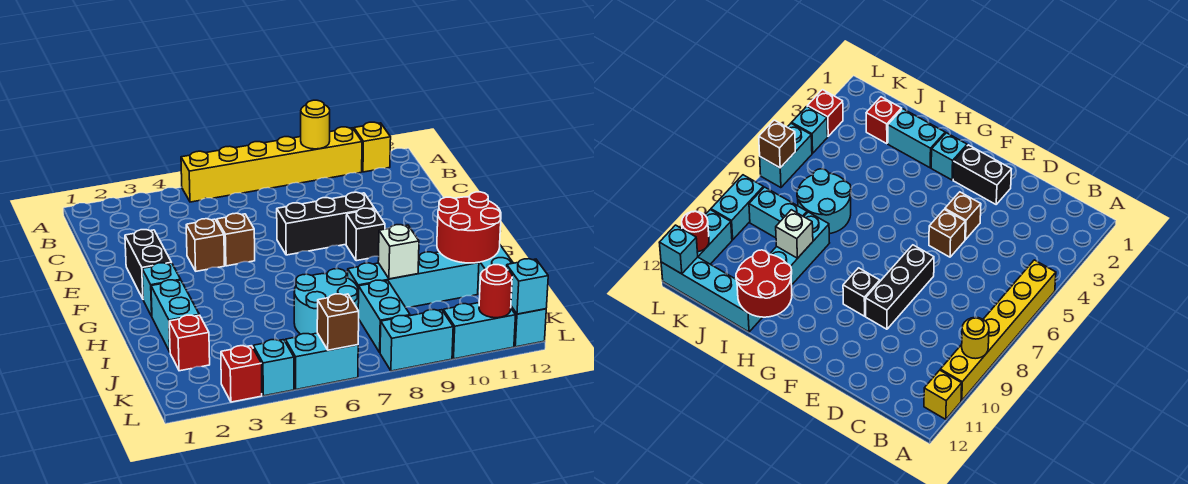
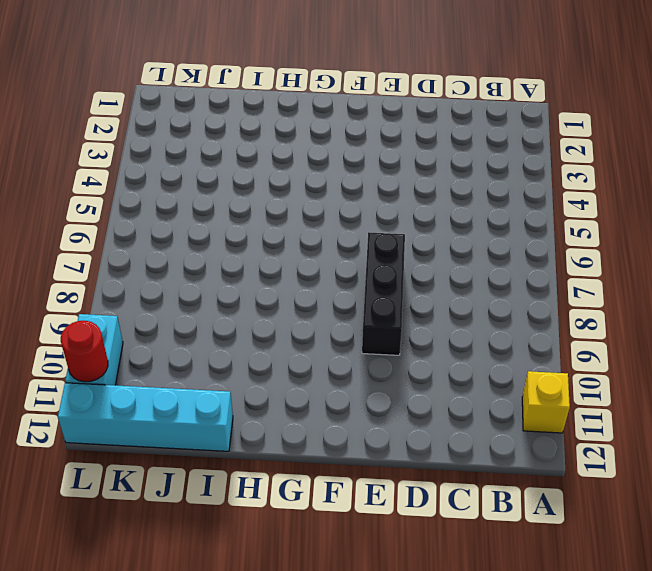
none -> yellow brick A5:A10 level 1
none -> black brick E2:F2 level 1
none -> brown brick E4 level 1

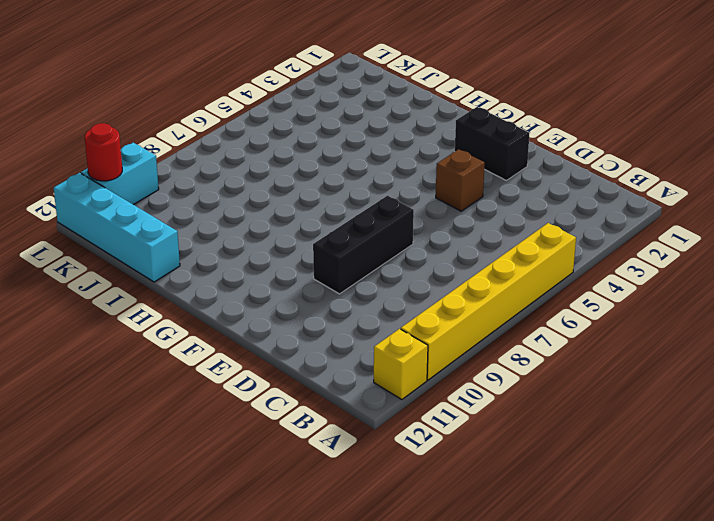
none -> brown brick E5 level 1
none -> black brick F9 level 1
none -> cyan brick G2 level 1

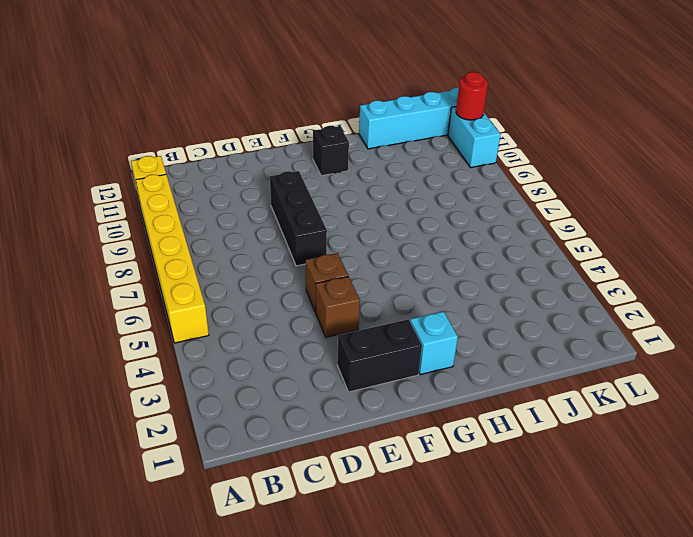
black brick G11 level 1 -> black brick F9 level 1
none -> cyan brick H2:I2 level 1
none -> cyan round brick I6:J7 level 1
none -> cyan brick I8:I11 level 1

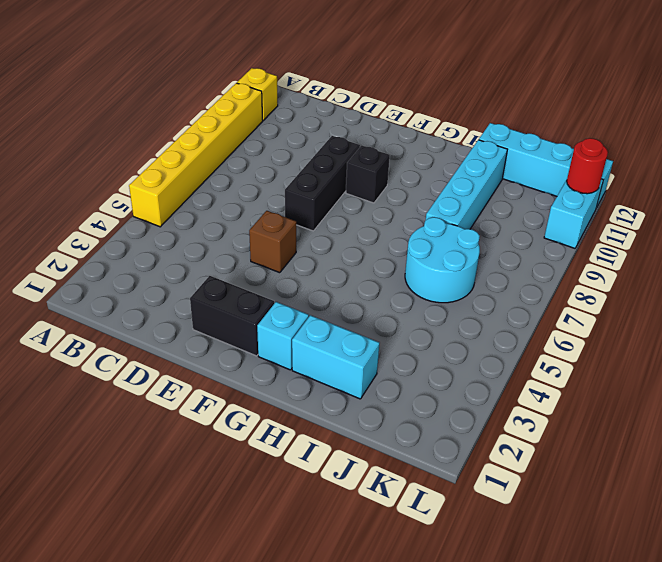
none -> brown brick E4 level 1
none -> red brick J2 level 1
none -> cyan brick J8:K8 level 1

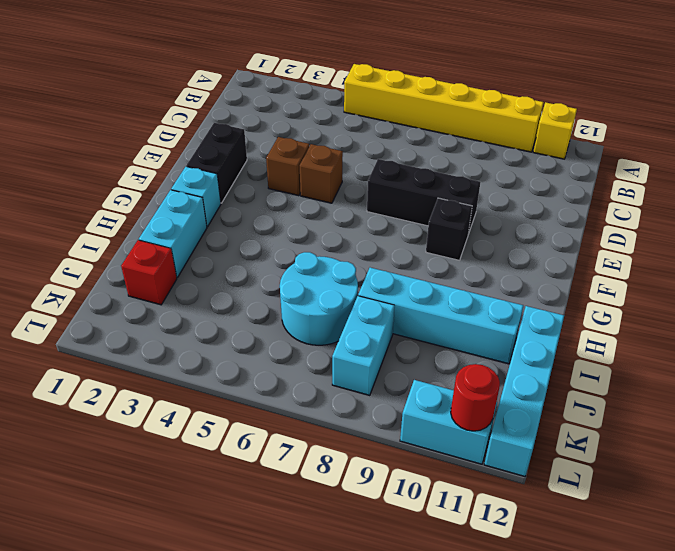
none -> red brick L3 level 1
none -> cyan brick L4 level 1
none -> cyan brick L5:L6 level 1

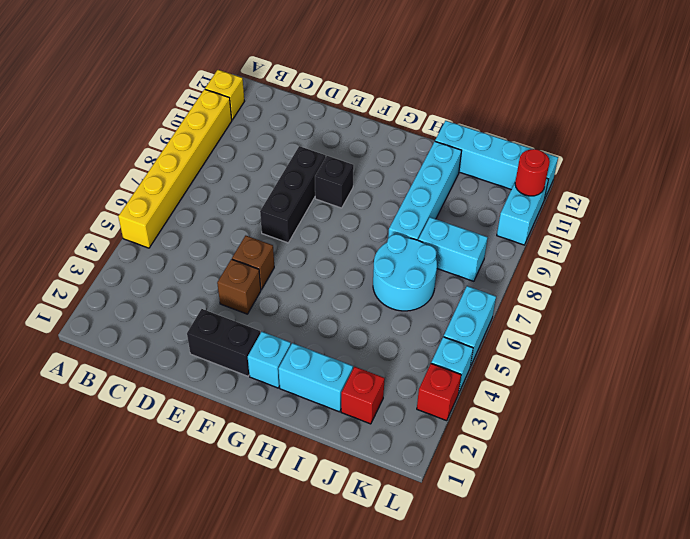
none -> cyan brick L8:L9 level 1
none -> yellow round brick A9 level 2
none -> red round brick H11:I12 level 2

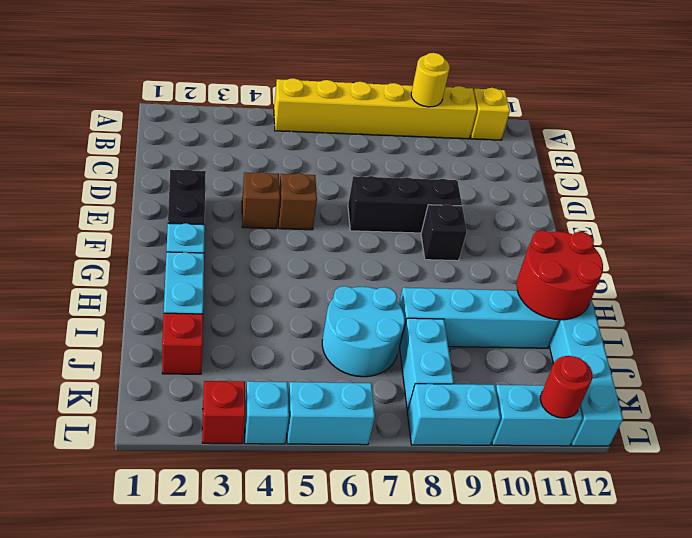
none -> white brick I9 level 2
none -> brown brick L6 level 2
none -> cyan brick L12 level 2

